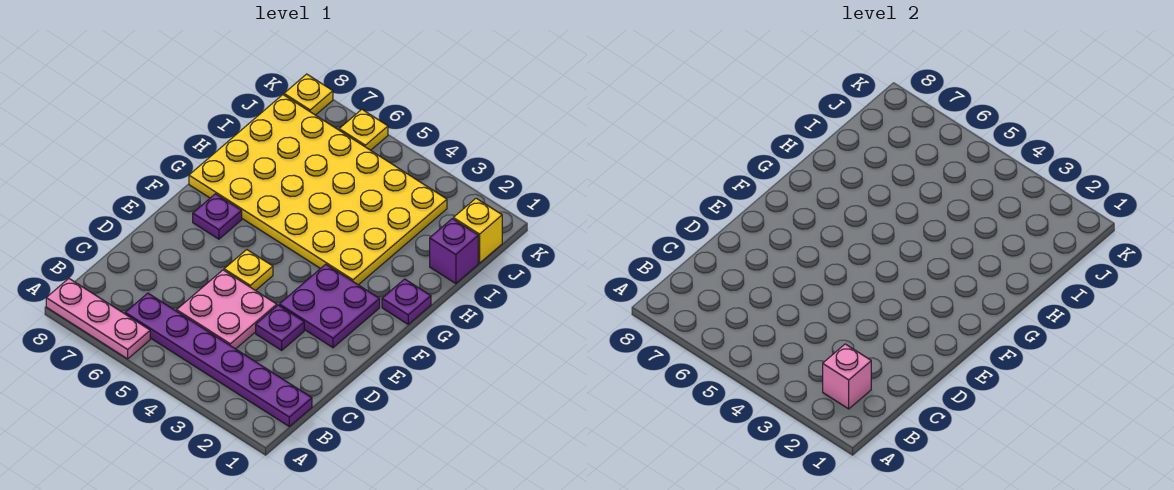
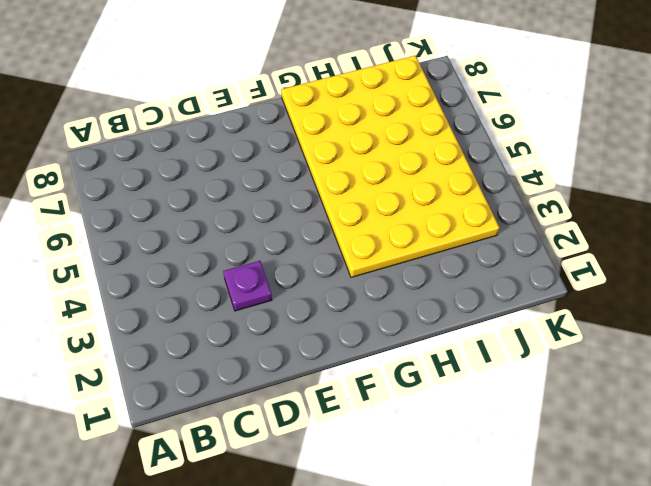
none -> pink plate A6:A8 level 1
none -> purple plate B1:B6 level 1
none -> pink plate C4:D5 level 1

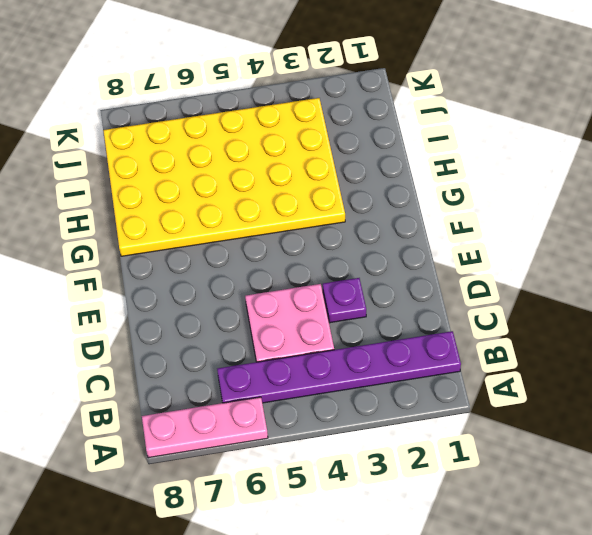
none -> purple plate E2:F3 level 1
none -> yellow plate E5 level 1
none -> purple plate F7 level 1

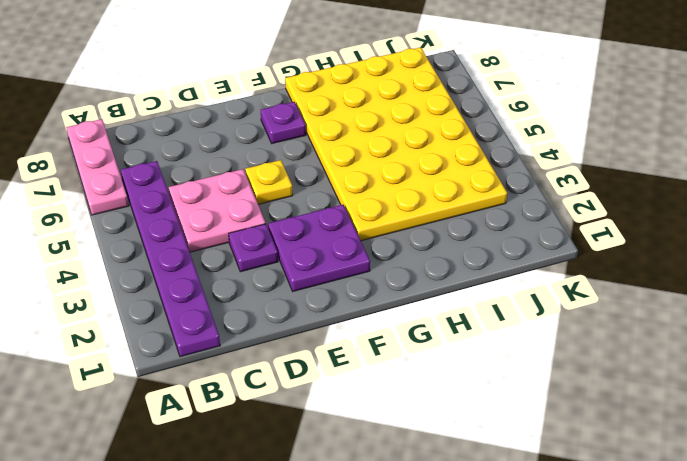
none -> purple plate G1 level 1
none -> purple brick I1 level 1
none -> yellow brick J1 level 1

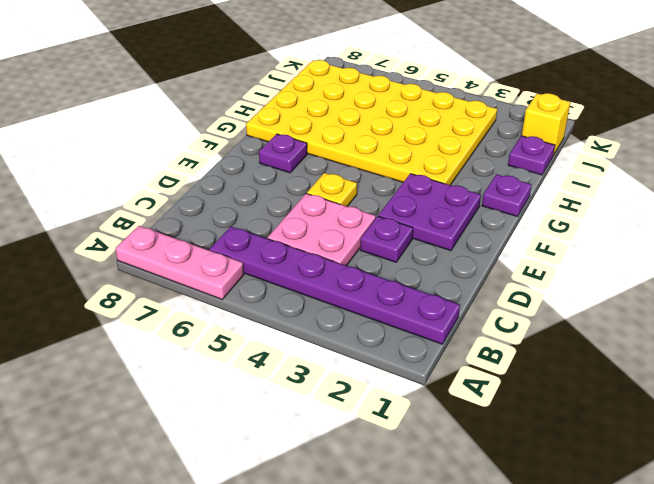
purple plate I1 level 1 -> purple brick I1 level 1
none -> yellow plate K6 level 1
none -> yellow plate K8 level 1
none -> pink brick B2 level 2

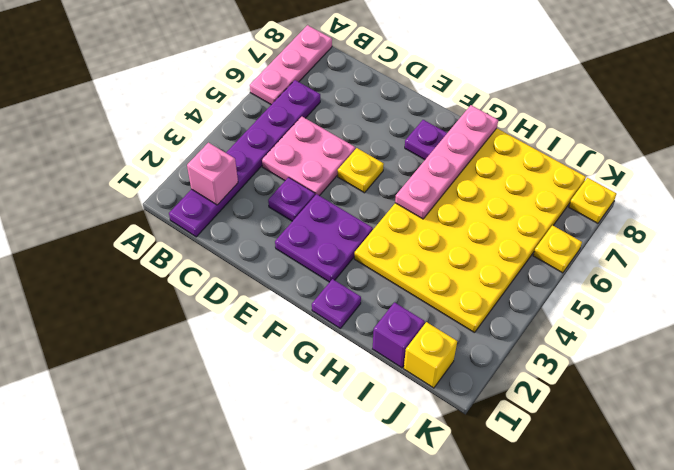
pink plate G5:G8 level 2 -> none

